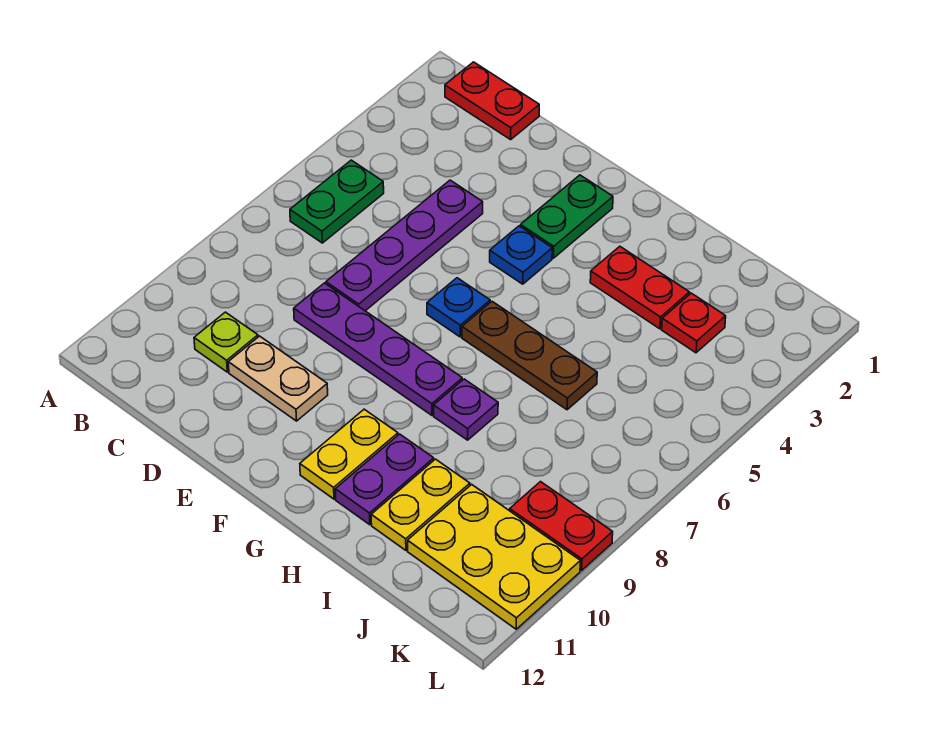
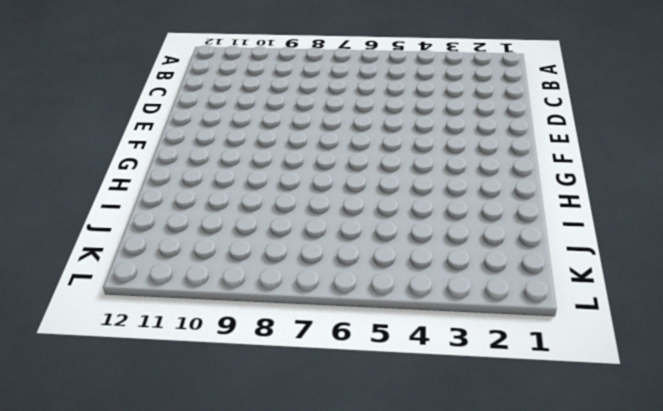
none -> red plate B1:C1 level 1
none -> green plate B5:B6 level 1
none -> lime plate C10 level 1

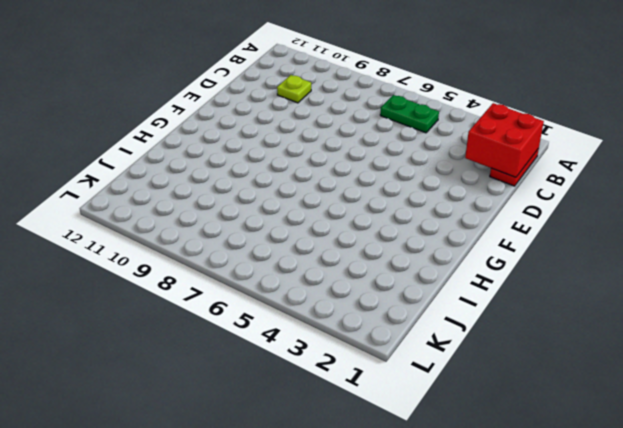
red brick B1:C2 level 2 -> none
none -> purple plate D4:D7 level 1
none -> purple plate D8:G8 level 1
none -> tan plate D10:E10 level 1

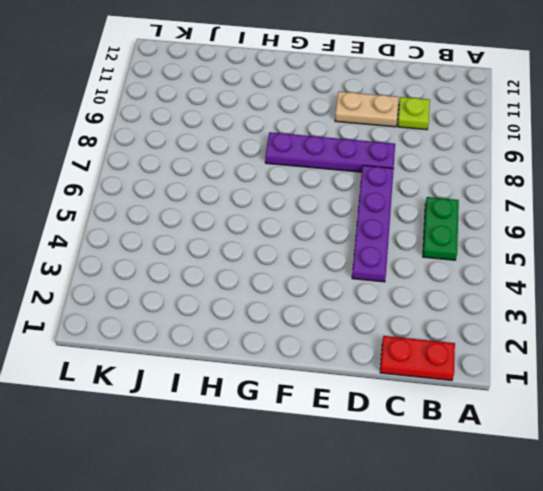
none -> green plate F2:F3 level 1
none -> blue plate F4 level 1
none -> blue plate F6 level 1

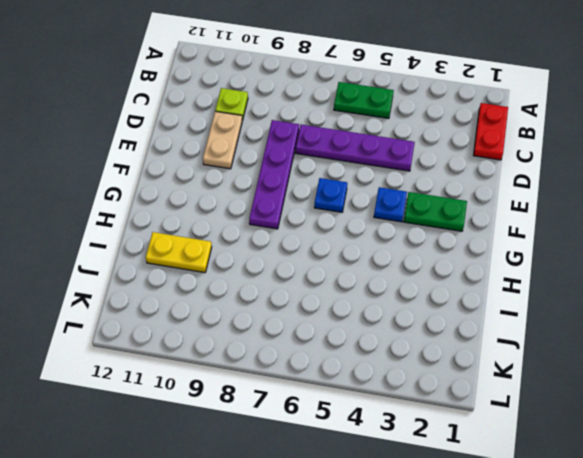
none -> brown plate G6:I6 level 1
none -> yellow plate G10:G11 level 1
none -> red plate H3:I3 level 1

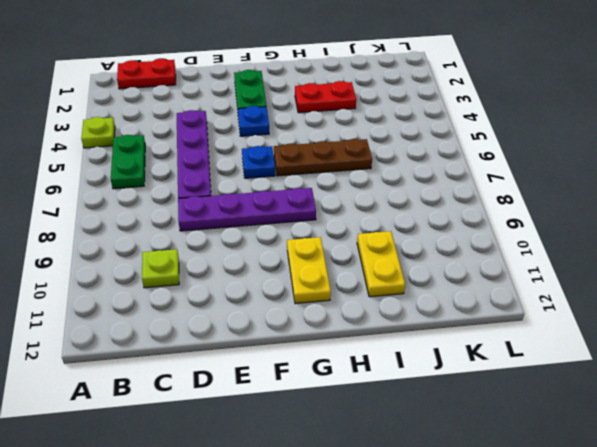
lime plate A4 level 1 -> none
none -> tan plate D10:E10 level 1
none -> purple plate H8 level 1
none -> purple plate H10:H11 level 1

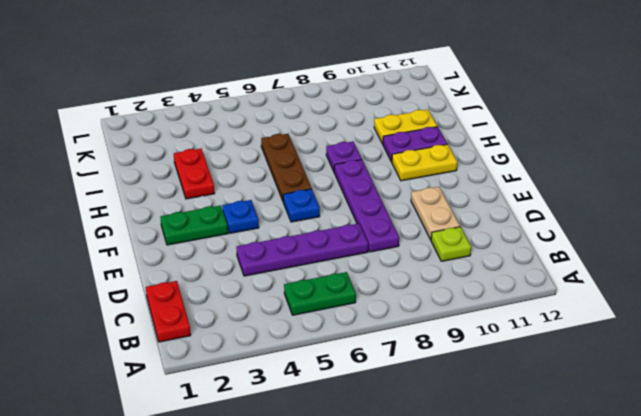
none -> red plate J3 level 1
none -> yellow plate J10:L11 level 1
none -> red plate K9:L9 level 1

